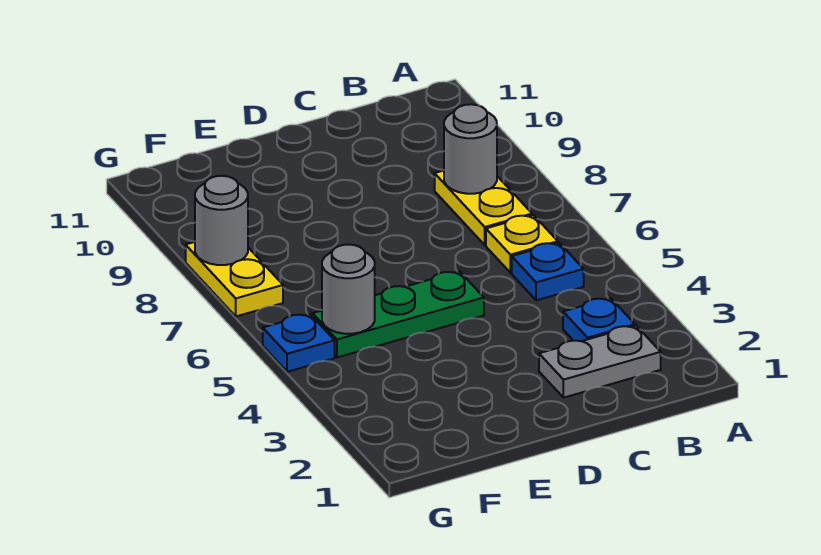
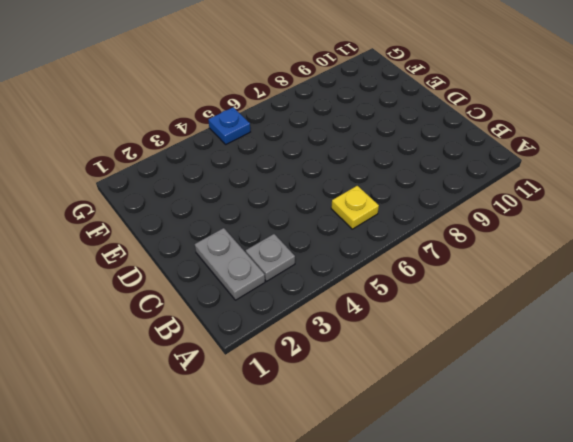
grey plate B3 level 1 -> blue plate B3 level 1
none -> blue plate B5 level 1
none -> yellow plate B7:B8 level 1

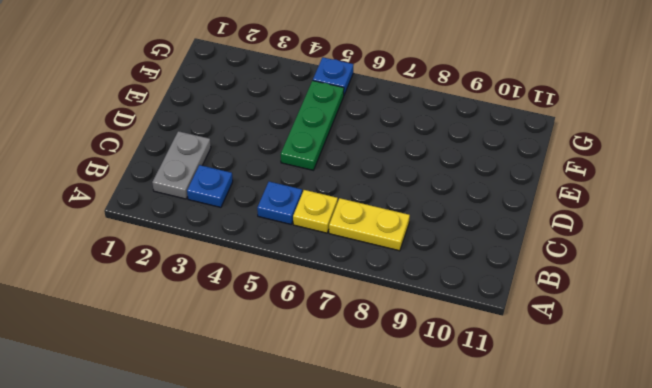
none -> yellow plate G7:G8 level 1
none -> grey round brick B8 level 2

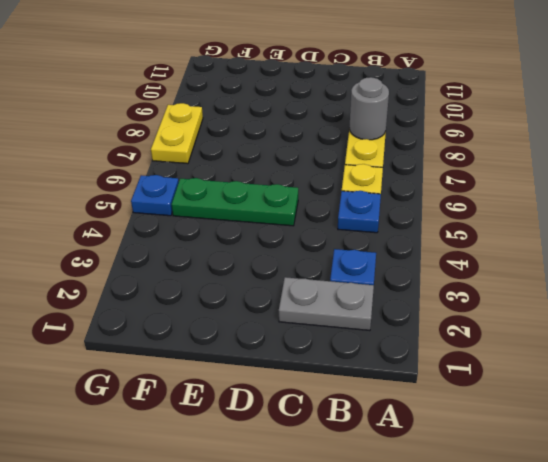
none -> grey round brick F5 level 2
none -> grey round brick G8 level 2

